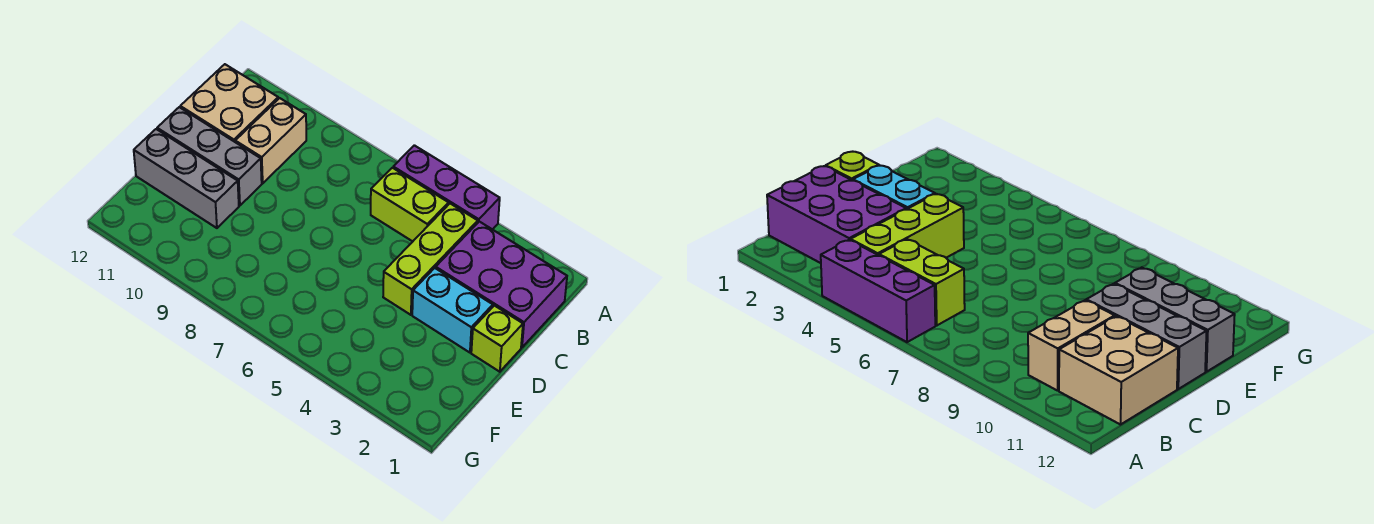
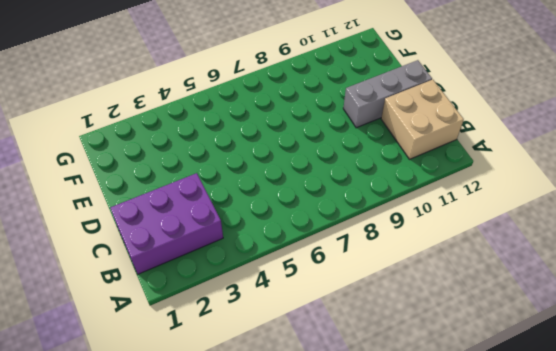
none -> purple brick A4:A6 level 1
none -> lime brick B4:D4 level 1

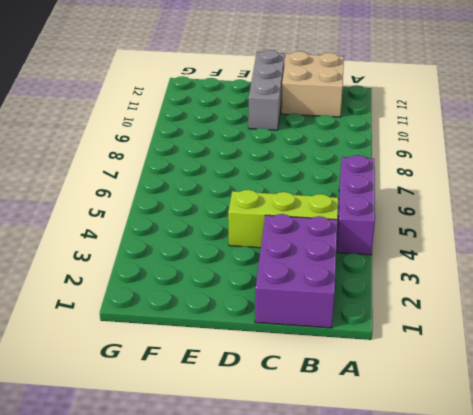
none -> lime brick B5:B6 level 1
none -> tan brick B10:C10 level 1

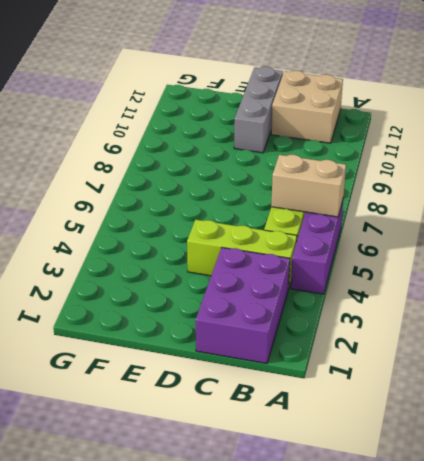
tan brick A6:B6 level 2 -> tan brick B10:C10 level 1
none -> lime brick D1 level 1
none -> cyan brick D2:D3 level 1

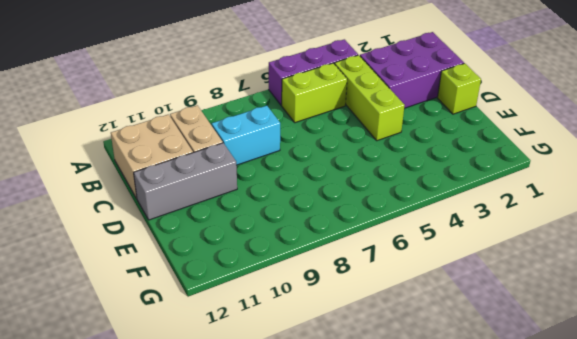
cyan brick C8:C9 level 1 -> cyan brick D2:D3 level 1
none -> grey brick E10:E12 level 1

